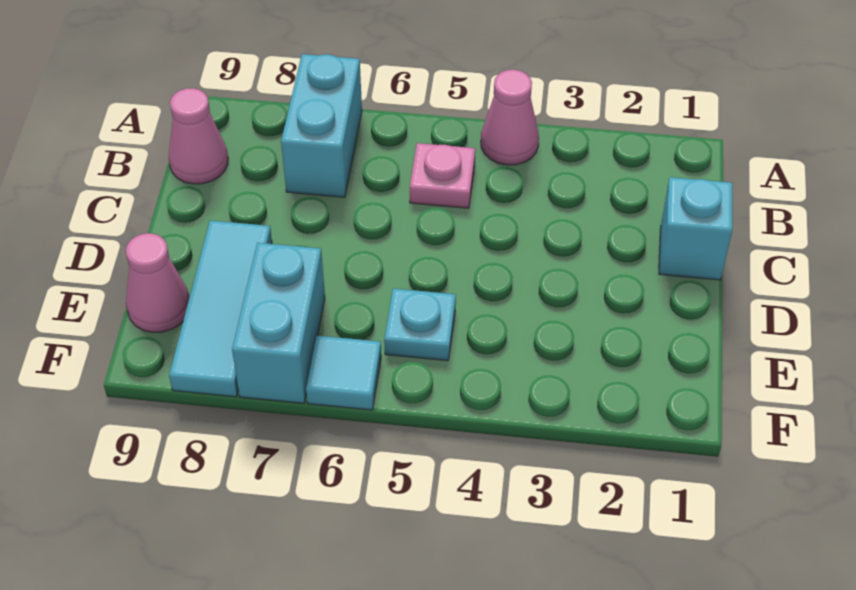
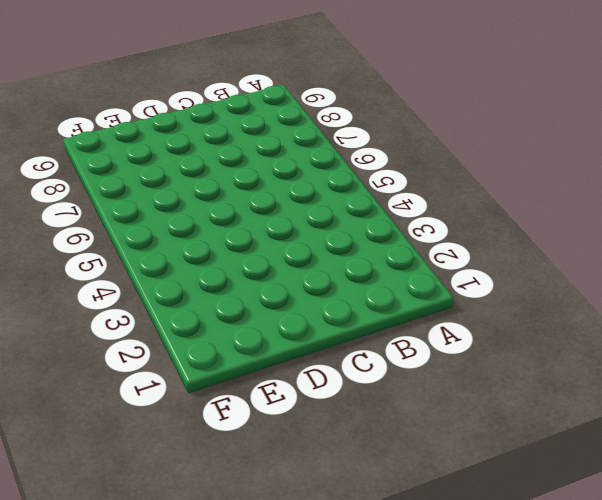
none -> pink cone A4 level 1
none -> cyan brick A7:B7 level 1

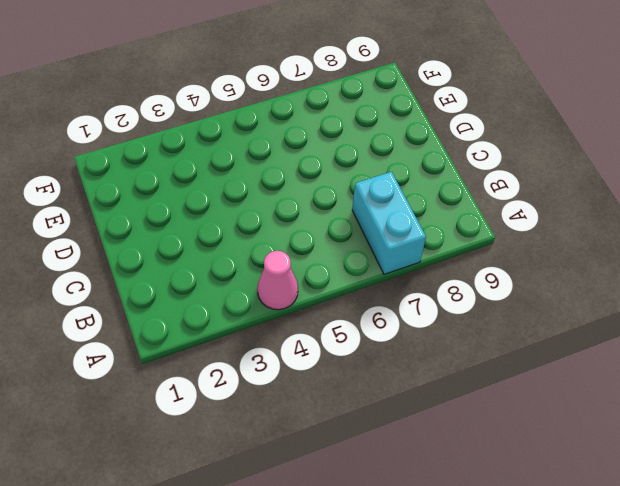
none -> pink plate B5 level 1
none -> pink cone B9 level 1

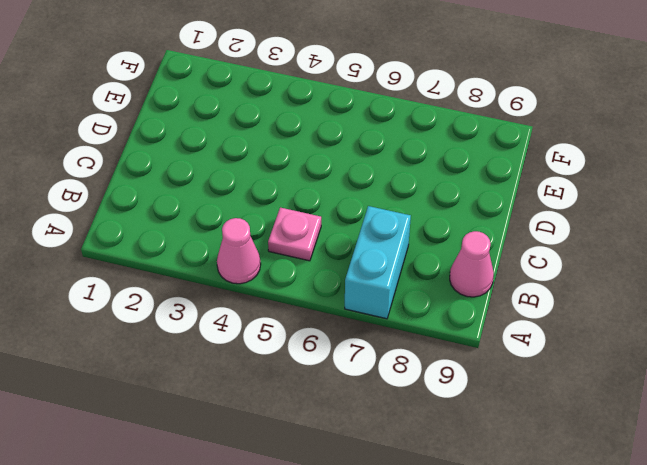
none -> cyan brick C1 level 1
none -> cyan tile D8:F8 level 1

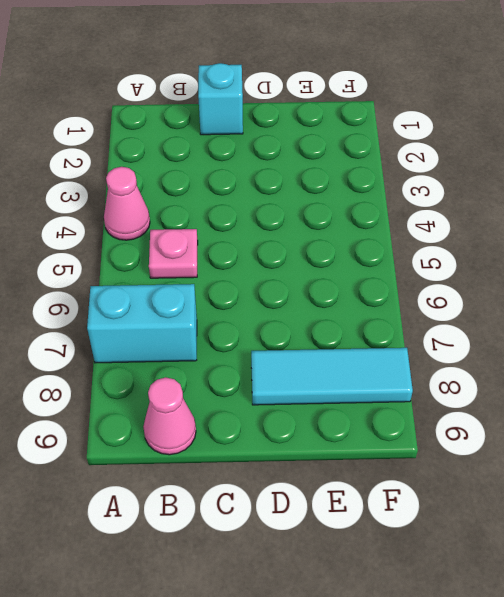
none -> cyan plate E5 level 1
none -> cyan brick E7:F7 level 1

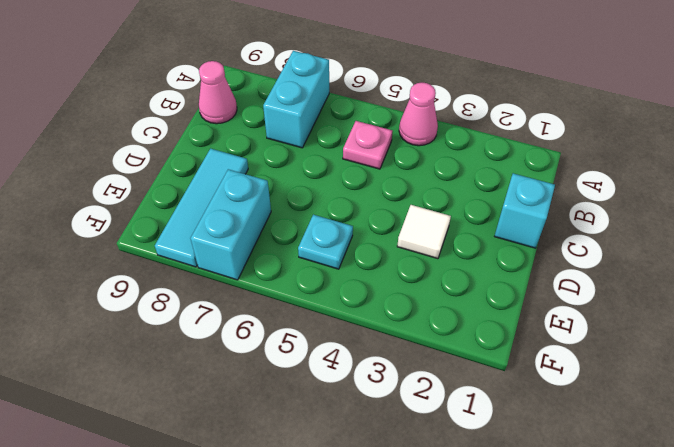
white tile D3 level 1 -> none
none -> pink cone E9 level 1
none -> cyan tile F6 level 1

